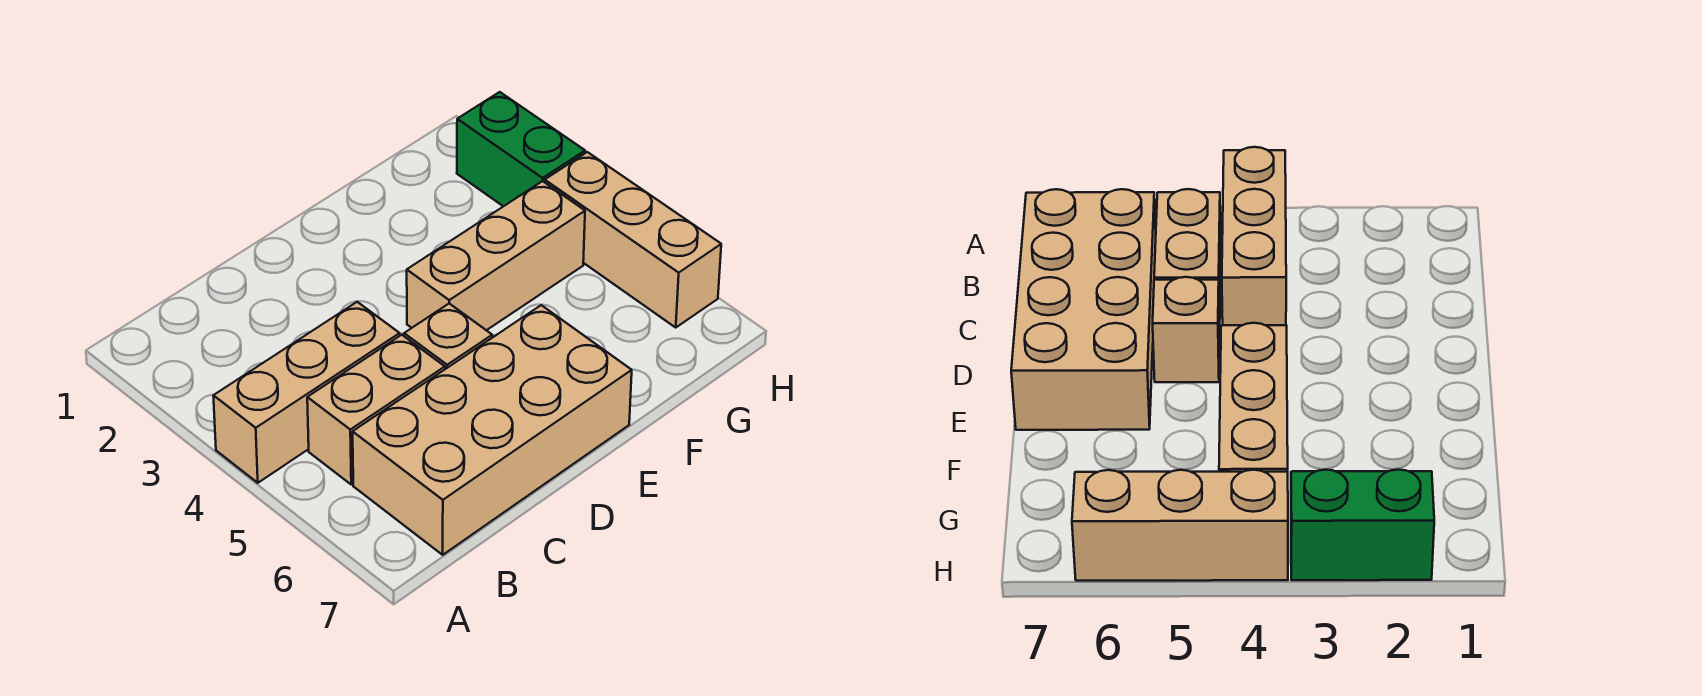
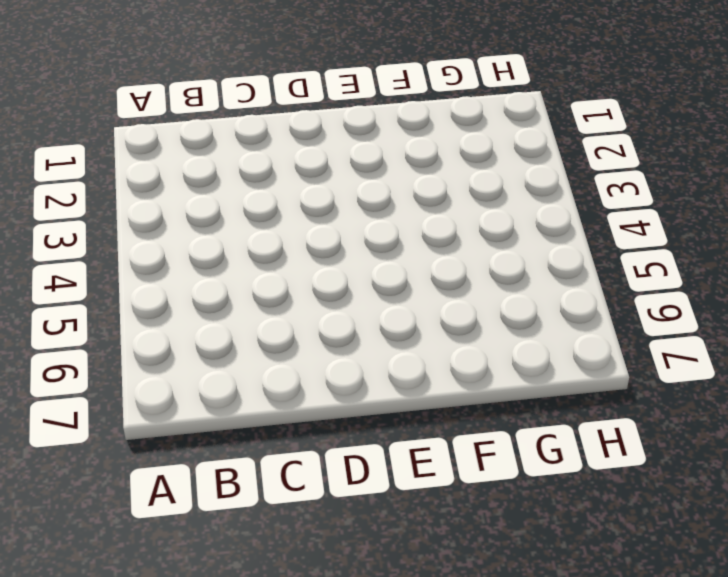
none -> tan brick A4:C4 level 1
none -> tan brick B5:C5 level 1

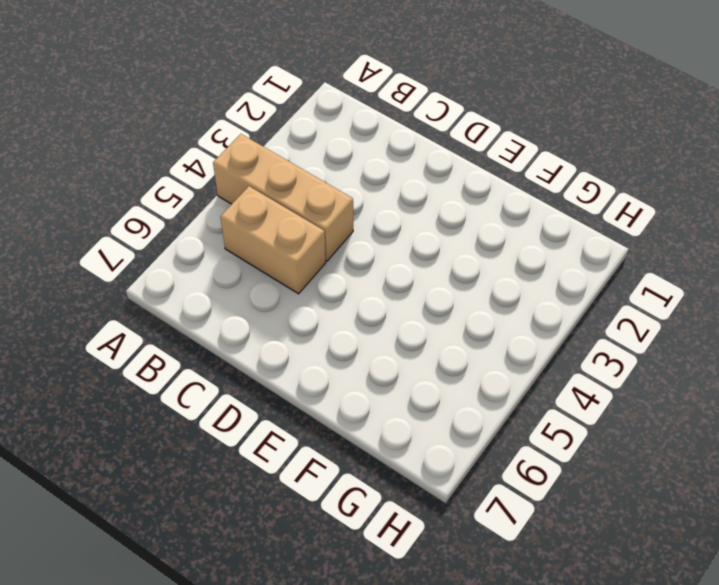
none -> tan brick B6:E7 level 1
none -> tan brick D5 level 1

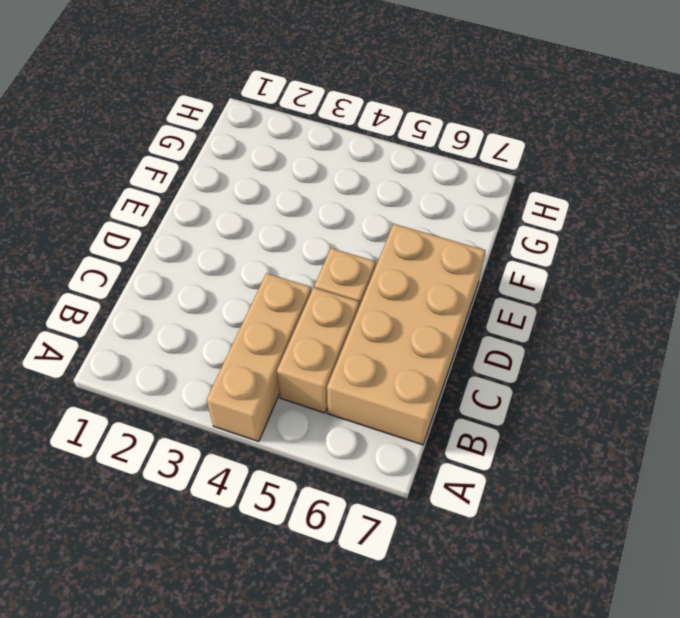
none -> tan brick E4:G4 level 1
none -> green brick H2:H3 level 1

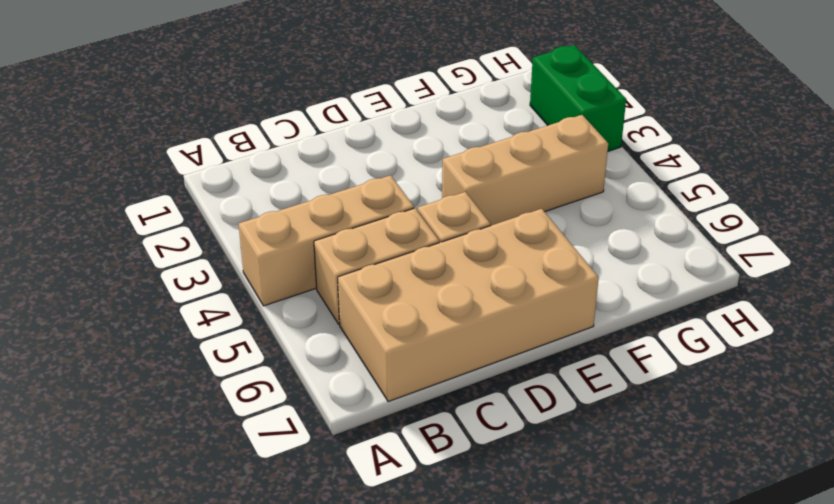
none -> tan brick H4:H6 level 1

